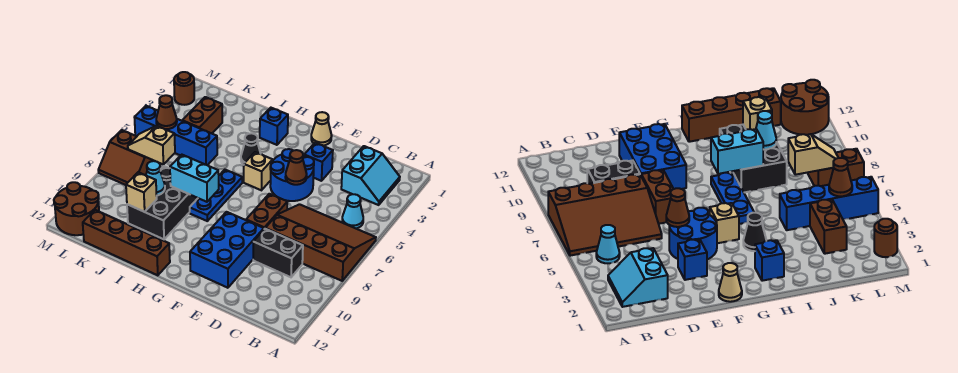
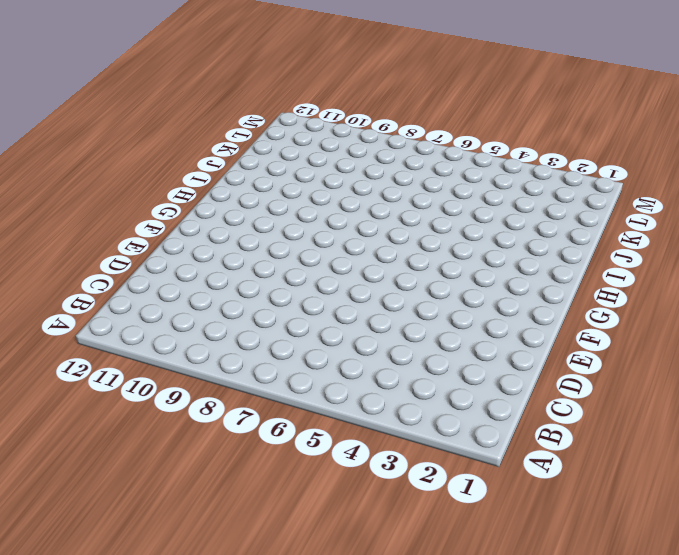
none -> brown slope A6:D8 level 1 top 8
none -> cyan slope B2:C3 level 1 top C
none -> cyan cone B5 level 1

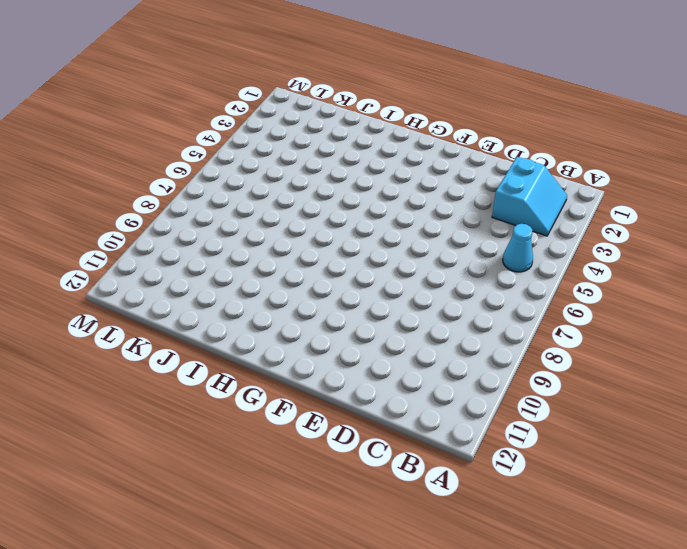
none -> brown slope A6:D8 level 1 top 8
none -> black brick C9:D9 level 1
none -> blue brick E3 level 1

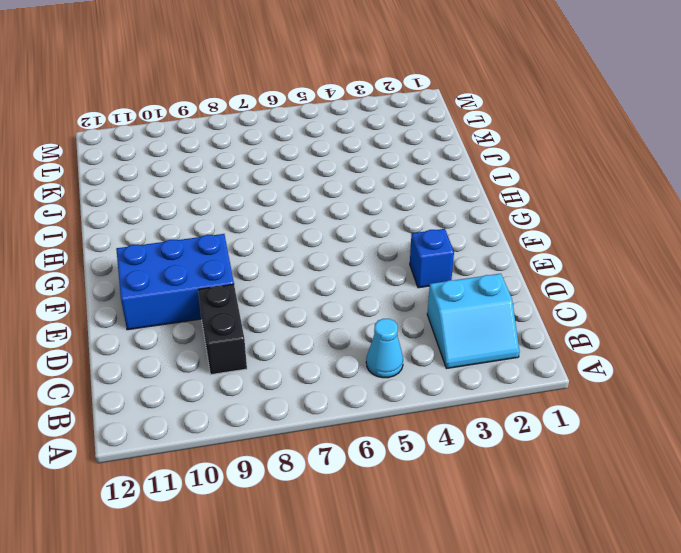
none -> brown slope A6:D8 level 1 top 8
none -> blue round brick E4:F5 level 1
none -> brown brick E7:E8 level 1

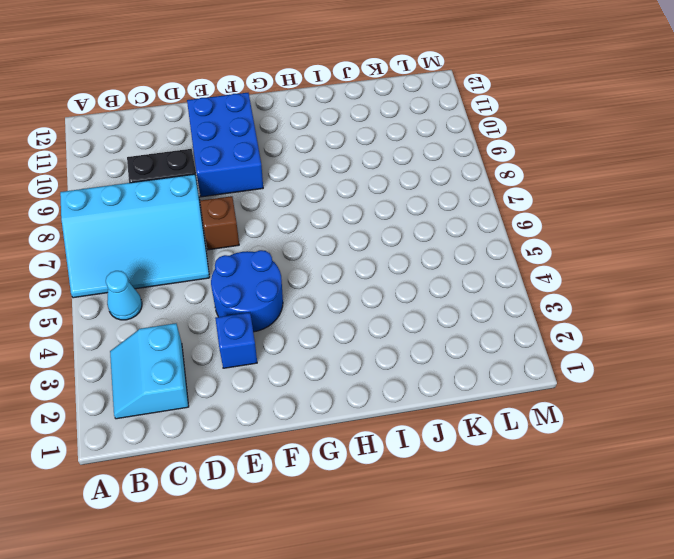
cyan slope A6:D8 level 1 top 8 -> brown slope A6:D8 level 1 top 8
brown brick E7 level 1 -> brown brick E7:E8 level 1
none -> tan cone F1 level 1
none -> tan brick G5 level 1
none -> blue brick H2 level 1

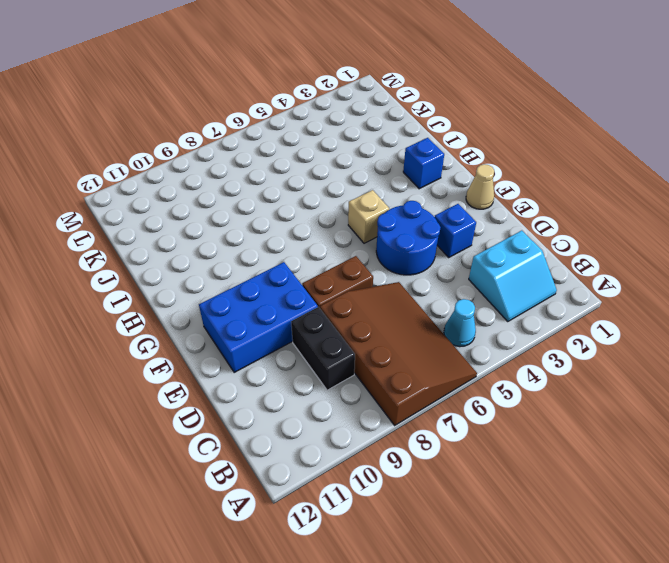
none -> black cone H4 level 1
none -> blue plate H6:H8 level 1
none -> brown brick H12:K12 level 1

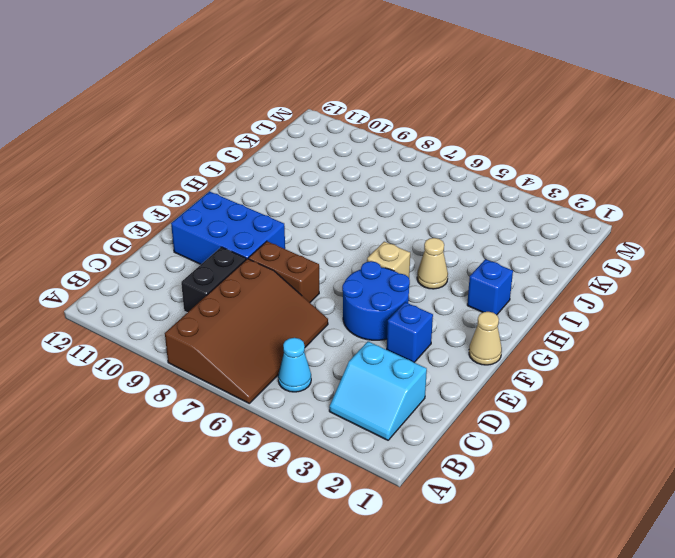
tan cone H4 level 1 -> black cone H4 level 1
none -> blue plate H6:H8 level 1
none -> brown brick H12:K12 level 1
none -> black brick I8:J10 level 1

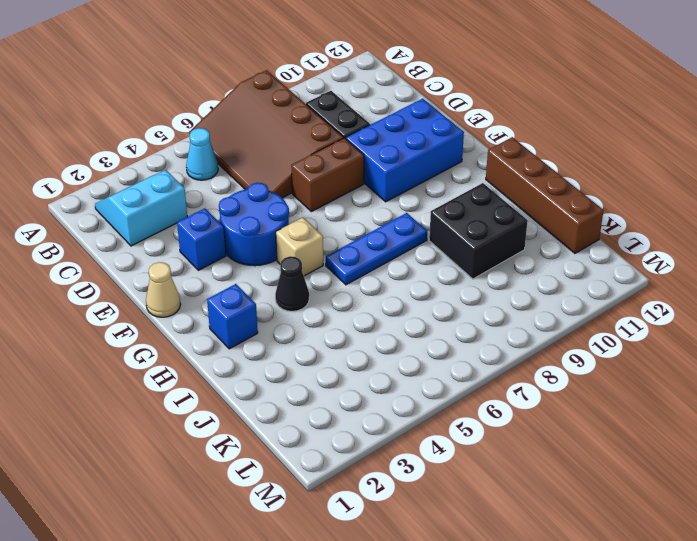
black brick I9:J10 level 1 -> black brick I8:J10 level 1
none -> blue brick J5:M5 level 1
none -> brown brick K3:K4 level 1
none -> brown slope L7:M8 level 1 top 7

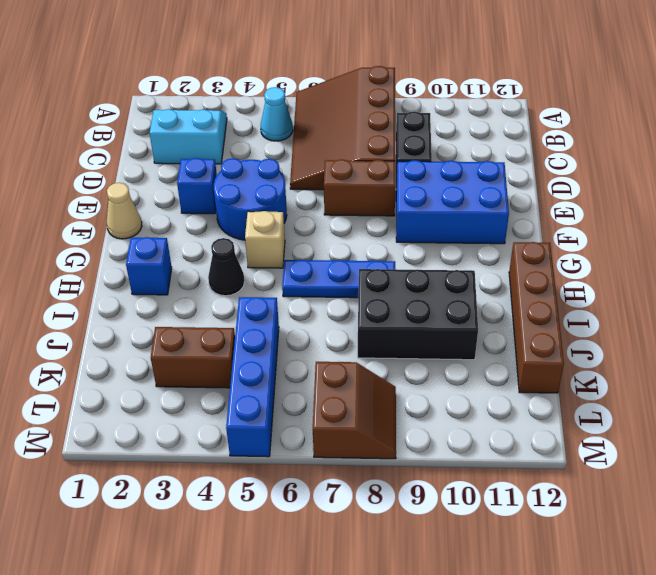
none -> brown round brick L11:M12 level 1
none -> brown round brick M2 level 1
none -> brown cone E5 level 2

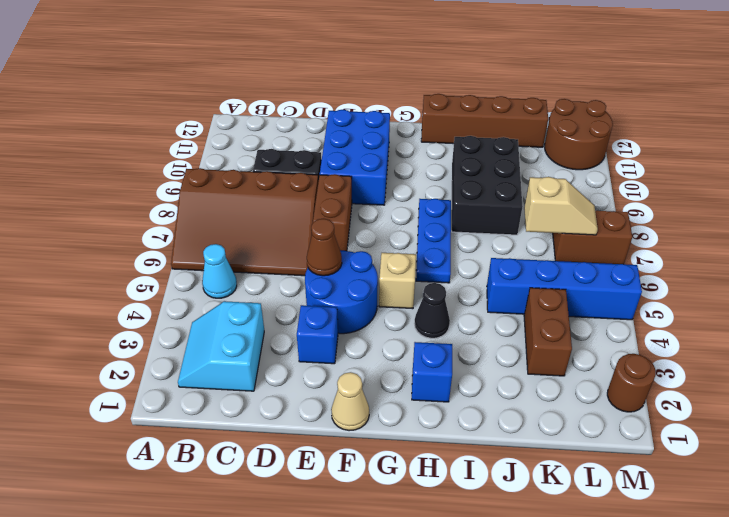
none -> cyan brick H8:I8 level 2
none -> cyan cone J9 level 2
none -> tan brick J10 level 2

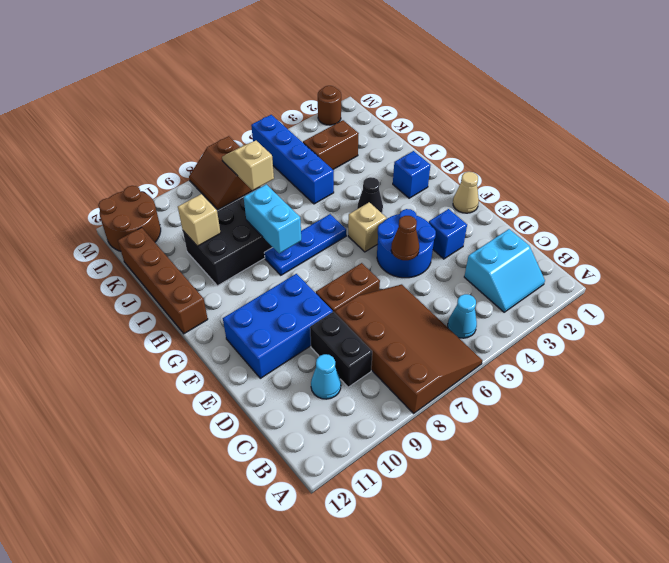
cyan cone C10 level 1 -> cyan cone J9 level 2
none -> brown cone L5 level 2

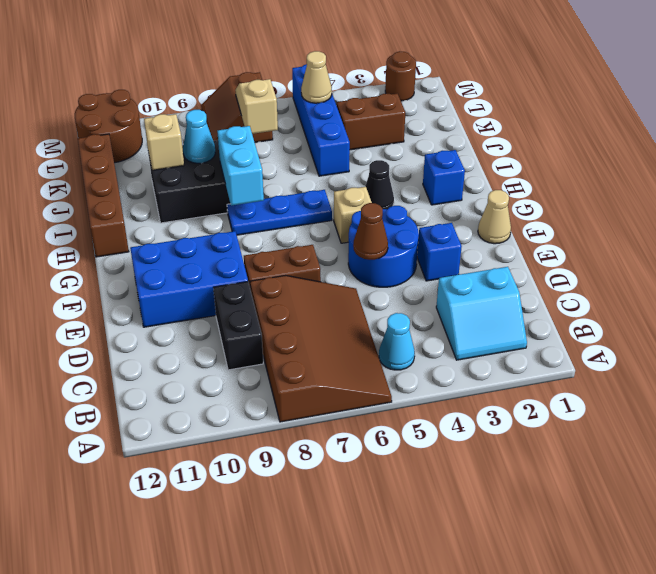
tan cone L5 level 2 -> brown cone L5 level 2

